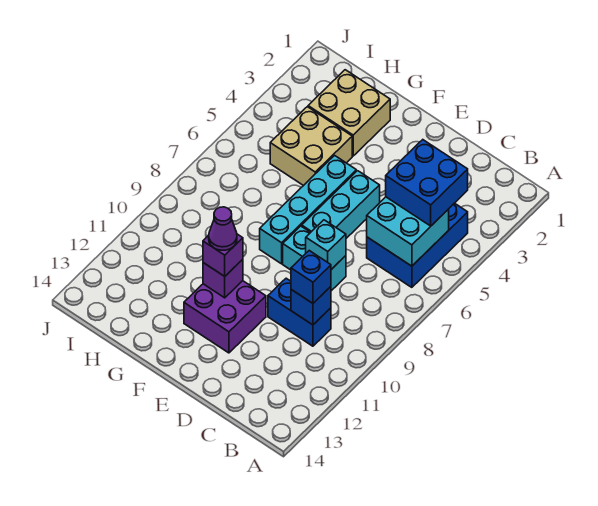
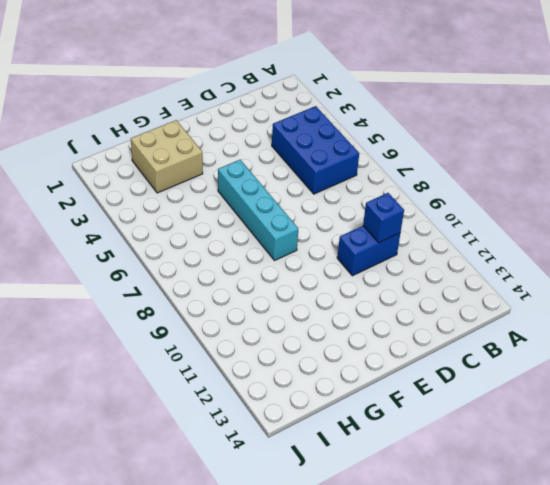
none -> cyan brick D8:E8 level 1
none -> cyan brick E5:E7 level 1
none -> purple brick E11:F12 level 1

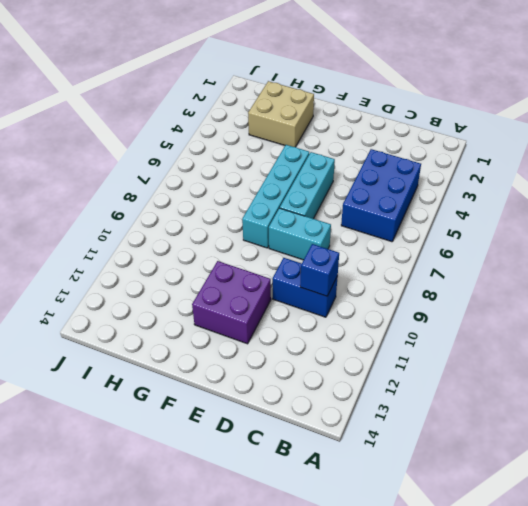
none -> tan brick G4:H5 level 1
none -> cyan brick B5:C6 level 2
none -> cyan brick D8 level 2

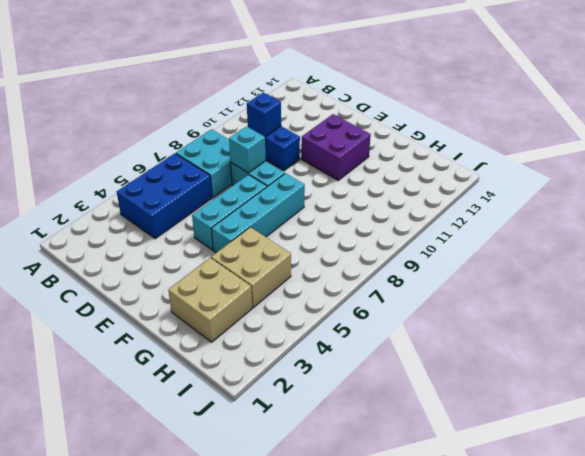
cyan brick B7:C8 level 1 -> cyan brick B5:C6 level 2
none -> purple brick F11 level 2
none -> blue brick B4:C5 level 3
none -> blue brick C10 level 3

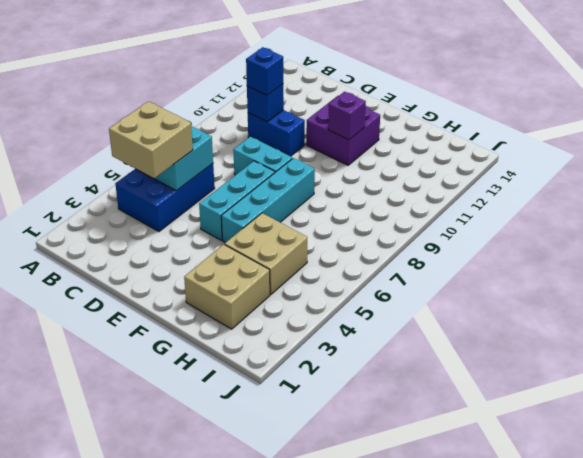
tan brick B4:C5 level 3 -> blue brick B4:C5 level 3
none -> cyan brick D8 level 2
none -> purple brick F11 level 3
none -> purple cone F11 level 4

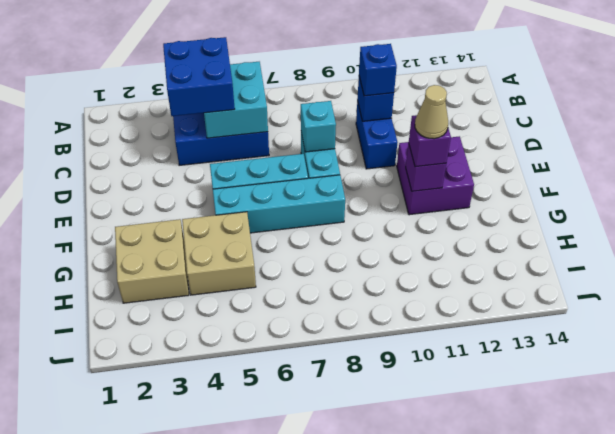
tan cone F11 level 4 -> purple cone F11 level 4

